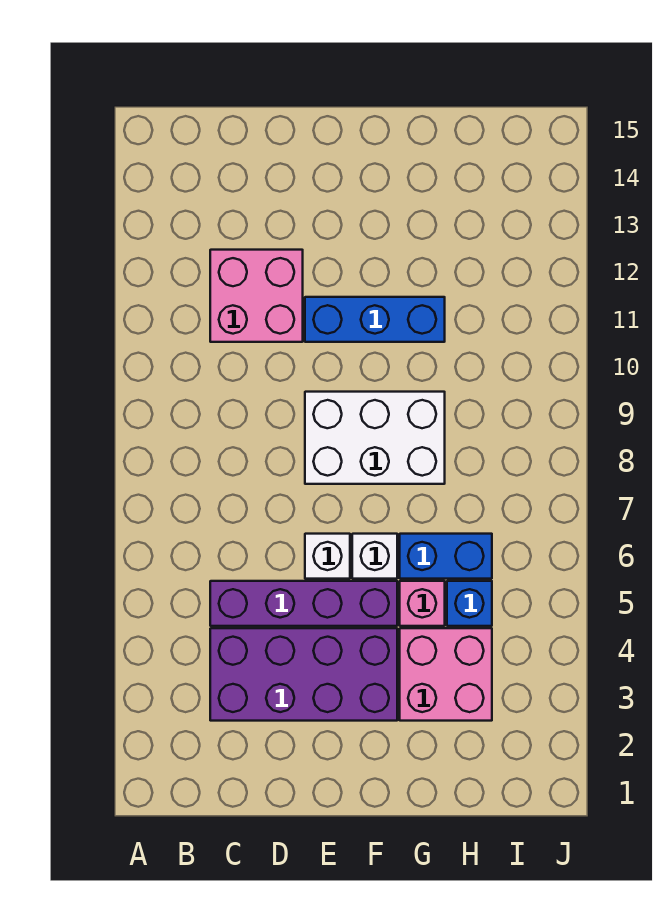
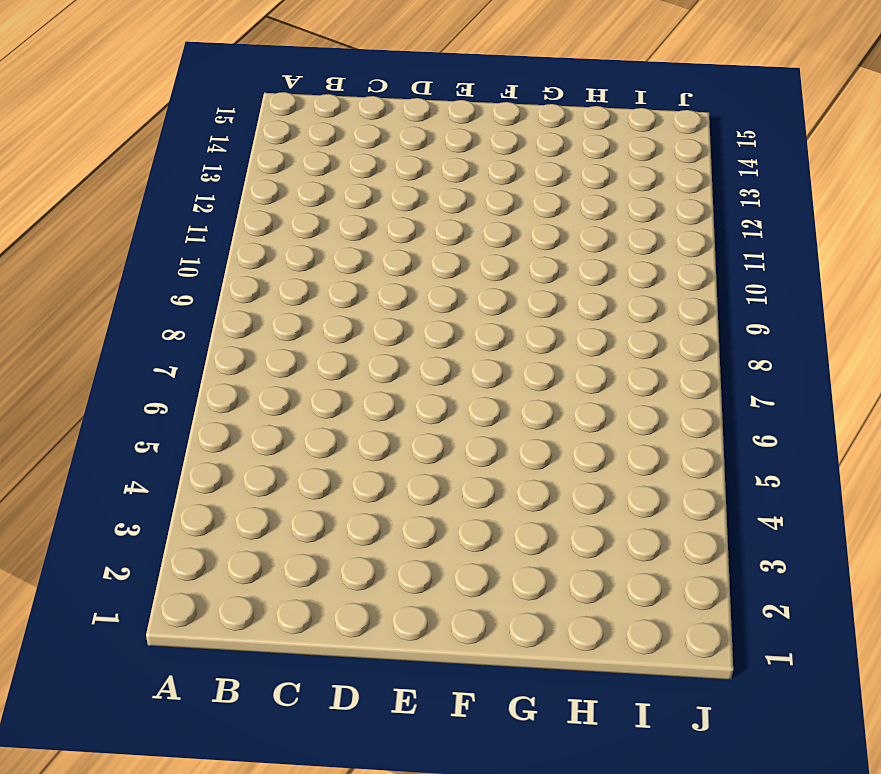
none -> purple brick C3:F4 level 1
none -> purple brick C5:F5 level 1

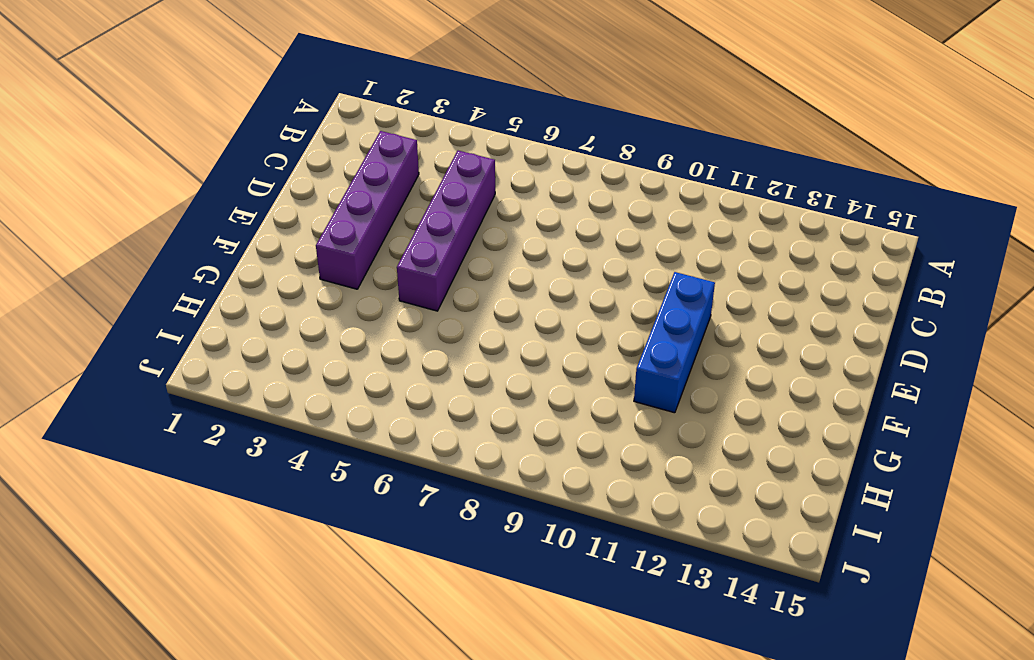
purple brick C3:F3 level 1 -> purple brick C3:F4 level 1
none -> pink brick C11:D12 level 1
none -> white brick E6 level 1

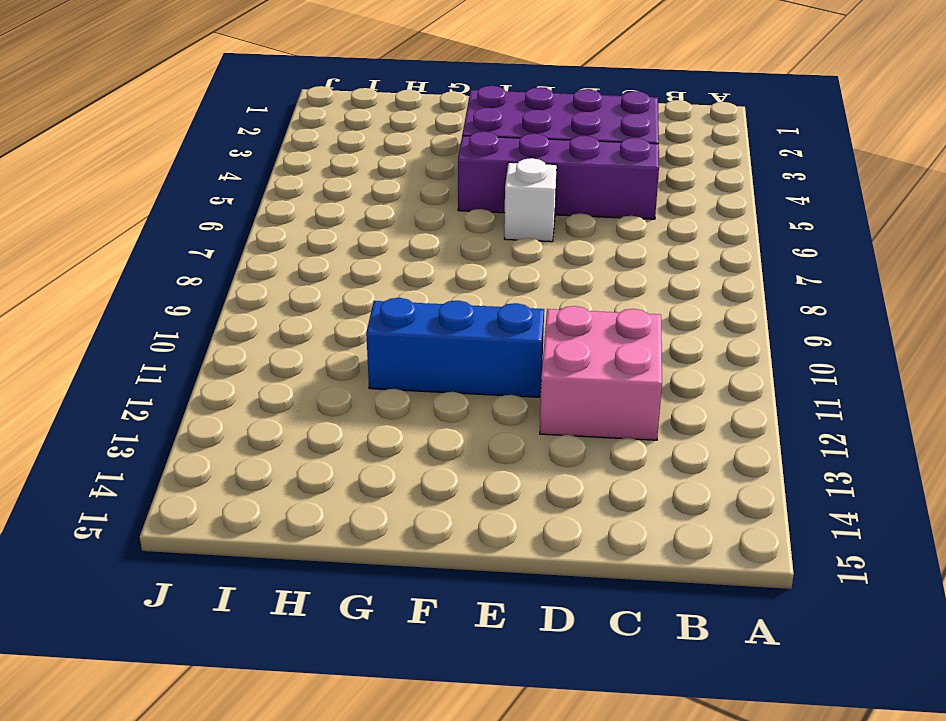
none -> white brick E8:G9 level 1
none -> white brick F6 level 1

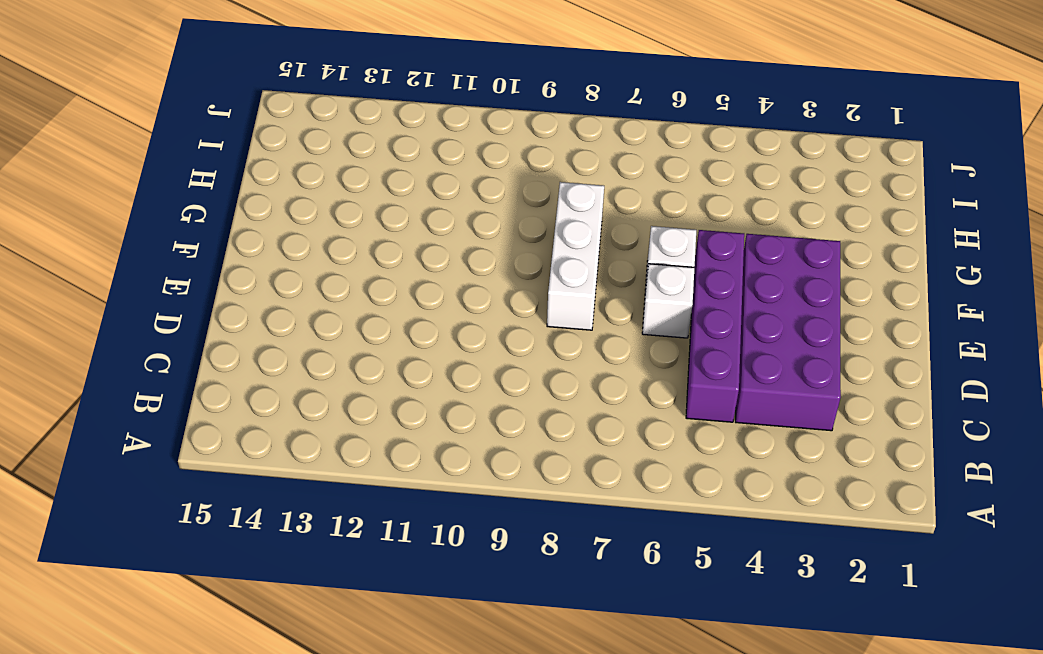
white brick E8:G8 level 1 -> white brick E8:G9 level 1
none -> pink brick C11:D12 level 1
none -> blue brick E11:G11 level 1

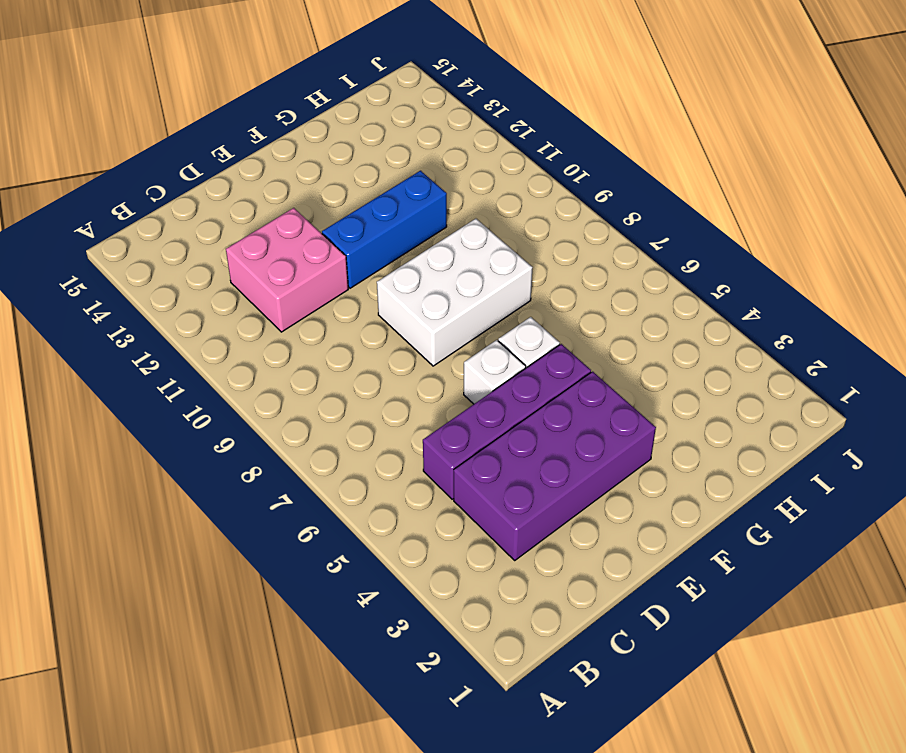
none -> pink brick G3:H4 level 1
none -> pink brick G5 level 1

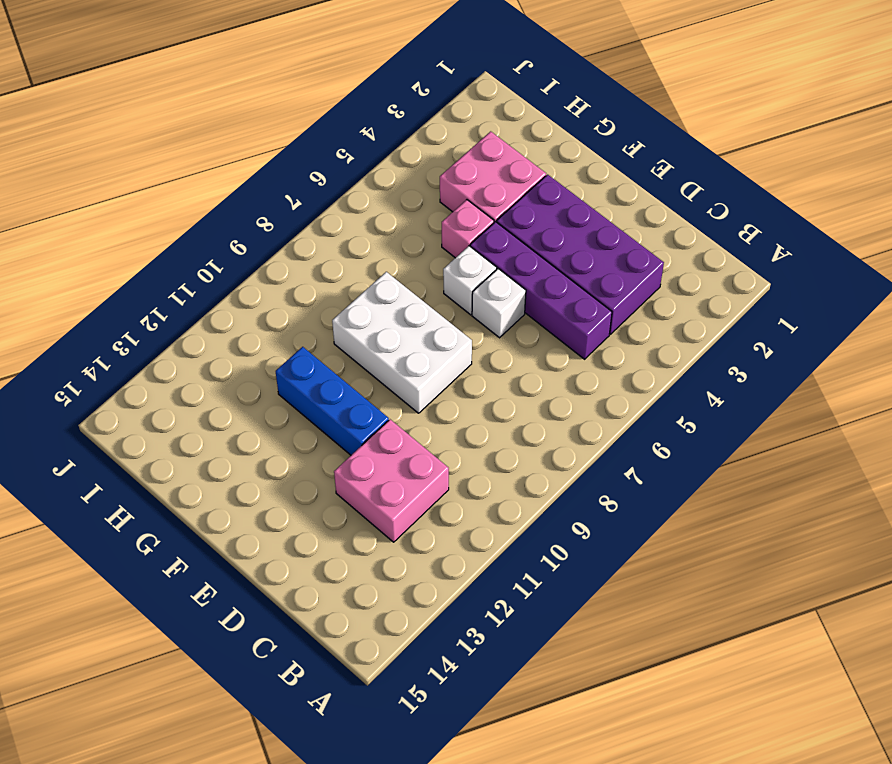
none -> blue brick G6:H6 level 1
none -> blue brick H5 level 1

